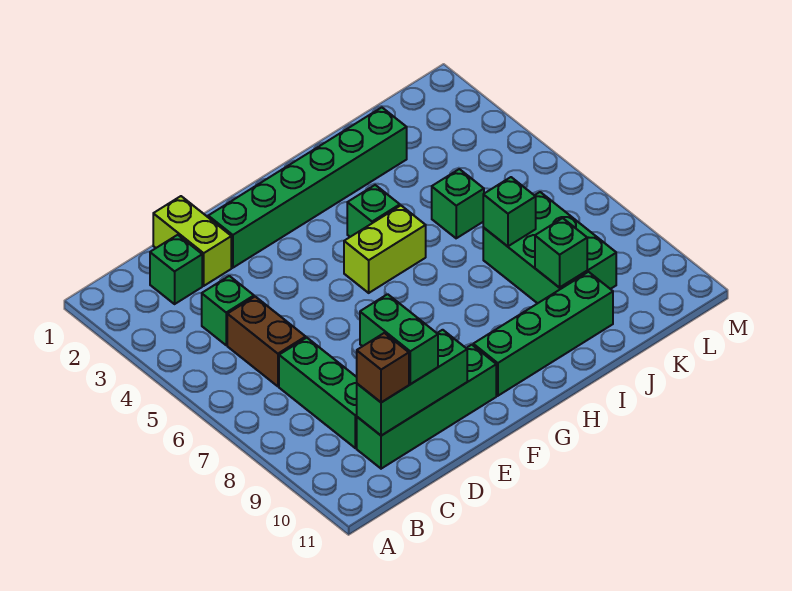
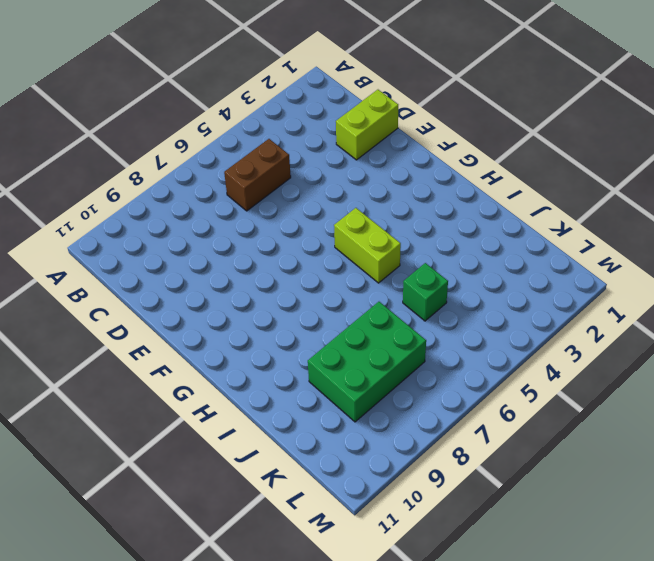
none -> green brick C2 level 1
none -> green brick C4 level 1
none -> green brick C7:C9 level 1

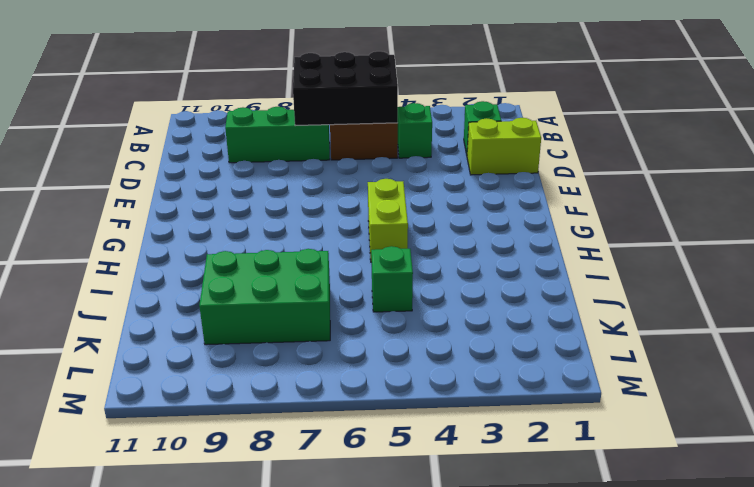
black brick B5:C7 level 2 -> none
none -> green brick C10:F10 level 1
none -> green brick E2:J2 level 1
none -> green brick G10:J10 level 1

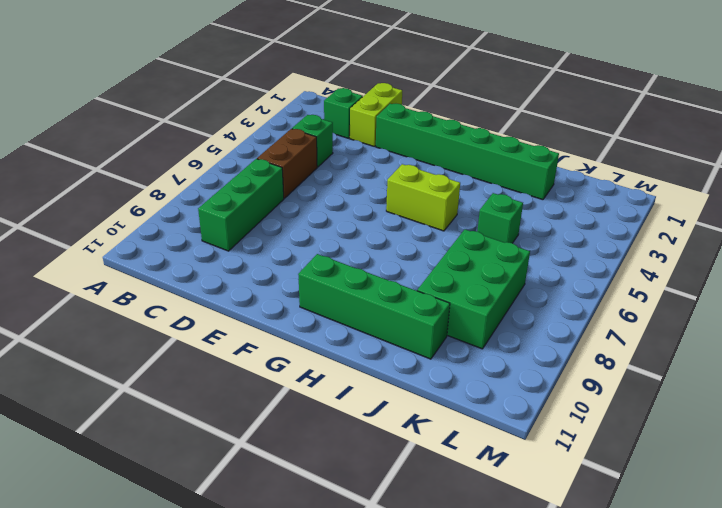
none -> green brick C10:F10 level 1
none -> green brick H4 level 1
none -> green brick C10:E10 level 2

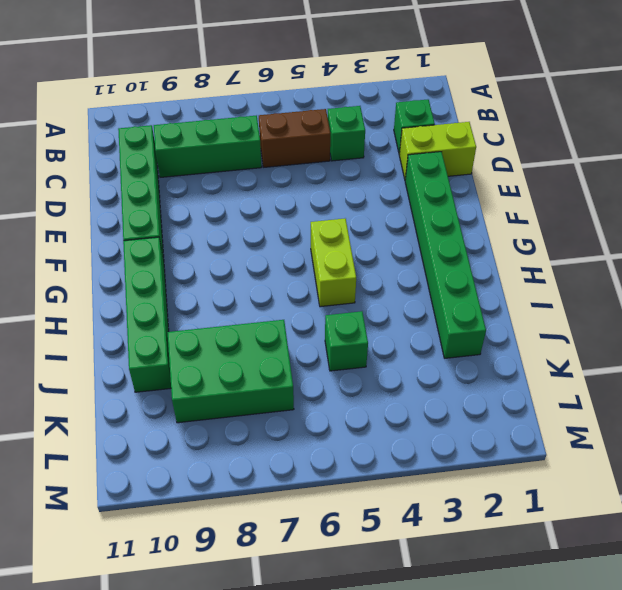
none -> green brick H4 level 1
none -> green brick C10:E10 level 2
none -> green brick J7 level 2

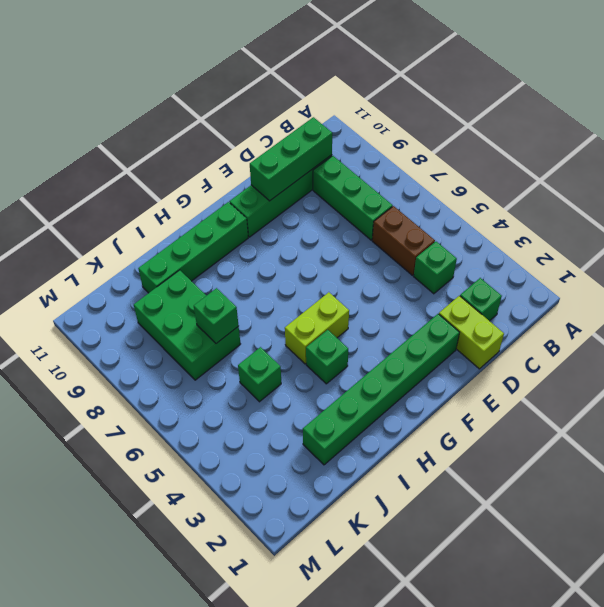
none -> green brick J9 level 2
none -> brown brick C10 level 3
none -> green brick D9:D10 level 3

